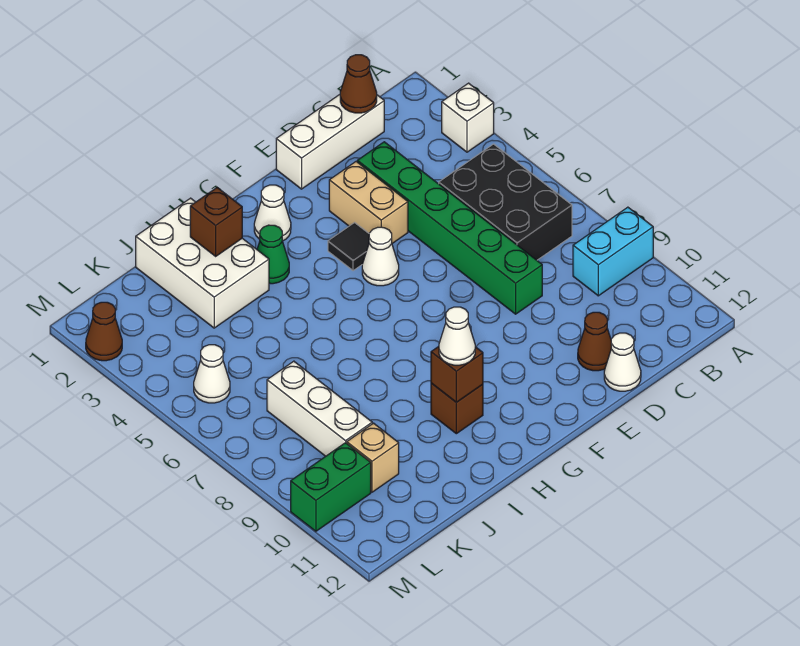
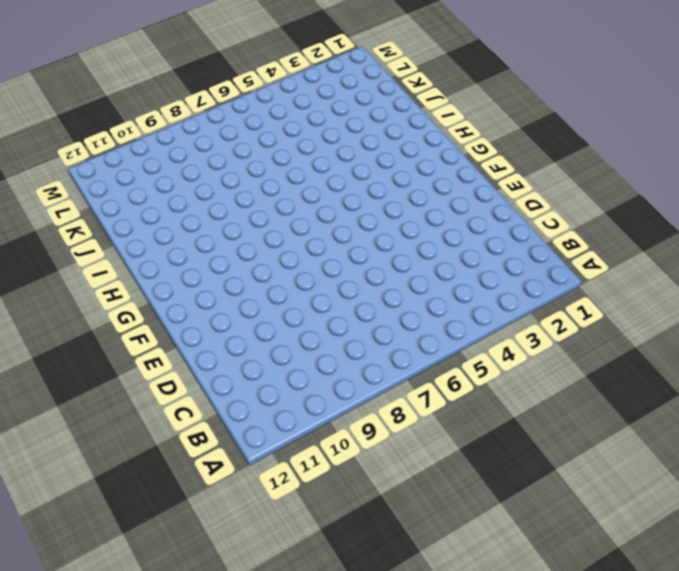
none -> white brick A3 level 1
none -> cyan brick A9:B9 level 1
none -> black brick B5:C7 level 1

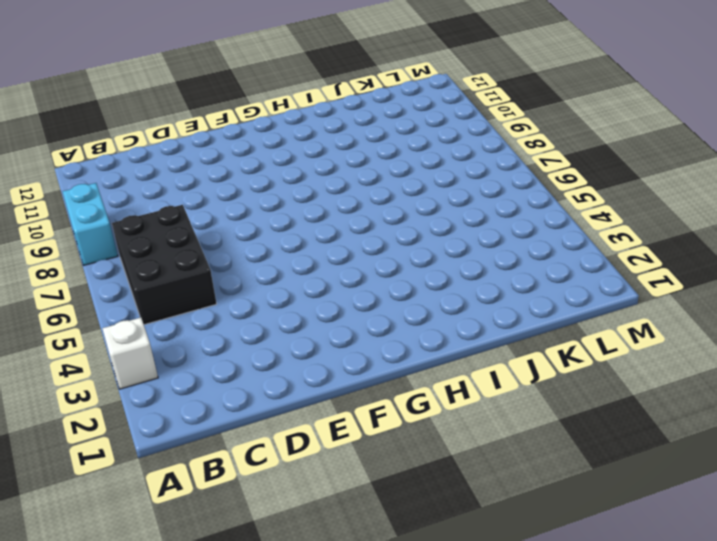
cyan brick A8:A9 level 1 -> cyan brick A9:B9 level 1
none -> white brick C1:E1 level 1
none -> green brick D3:D8 level 1
none -> brown cone D11 level 1

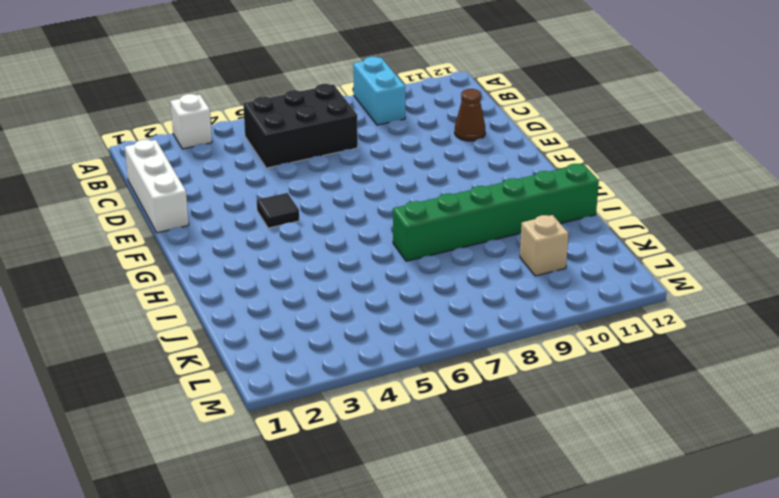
green brick I7:I12 level 1 -> green brick D3:D8 level 1
none -> white cone D12 level 1
none -> tan brick E3:E4 level 1
none -> white cone F5 level 1

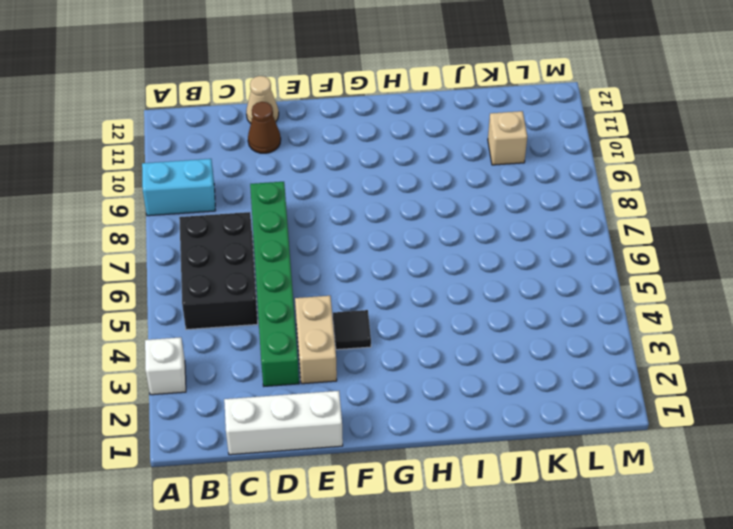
tan cone D12 level 1 -> white cone D12 level 1
none -> white cone F5 level 1
none -> white cone G2 level 1
none -> green cone H3 level 1

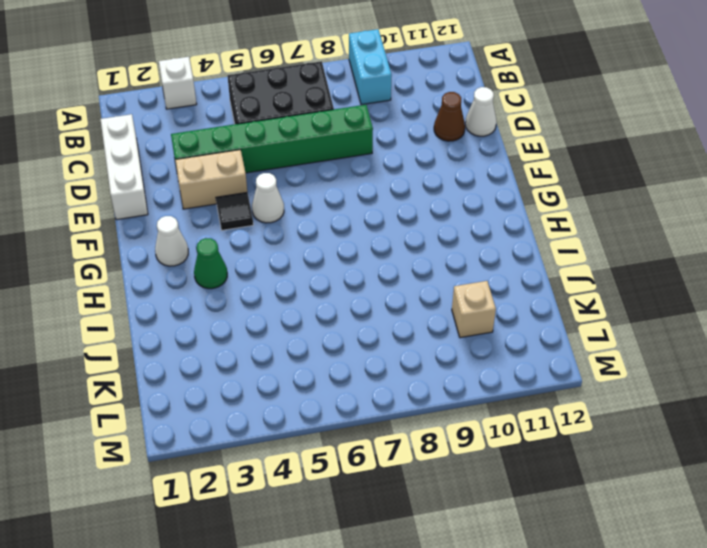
none -> brown brick H10 level 1
none -> white brick I1:J3 level 1
none -> white brick K7:K9 level 1

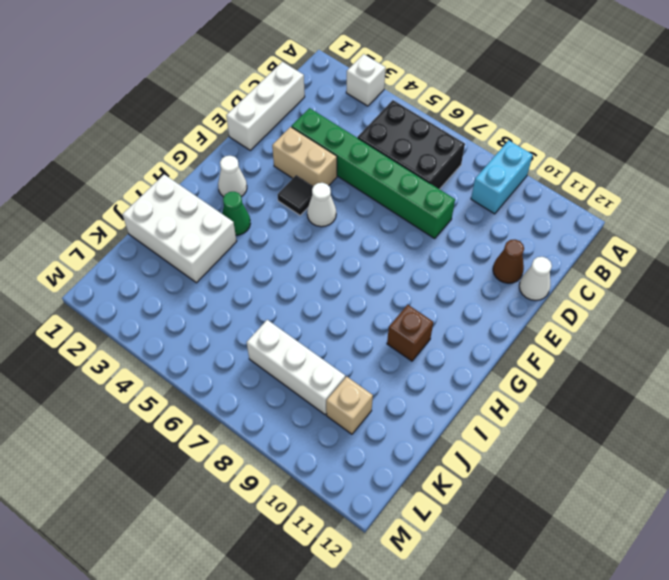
none -> white cone L5 level 1
none -> green brick L10:M10 level 1
none -> brown cone M2 level 1

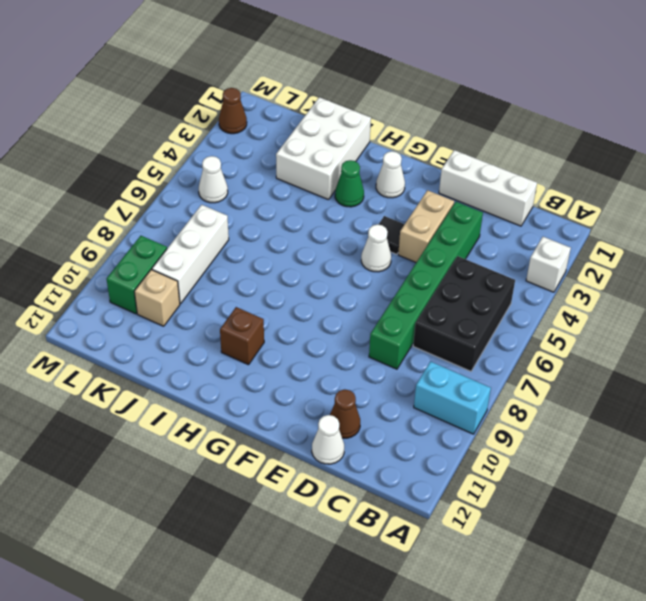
green brick L9:L10 level 1 -> green brick L10:M10 level 1
none -> brown cone C1 level 2
none -> brown brick H10 level 2
none -> brown brick I2 level 2

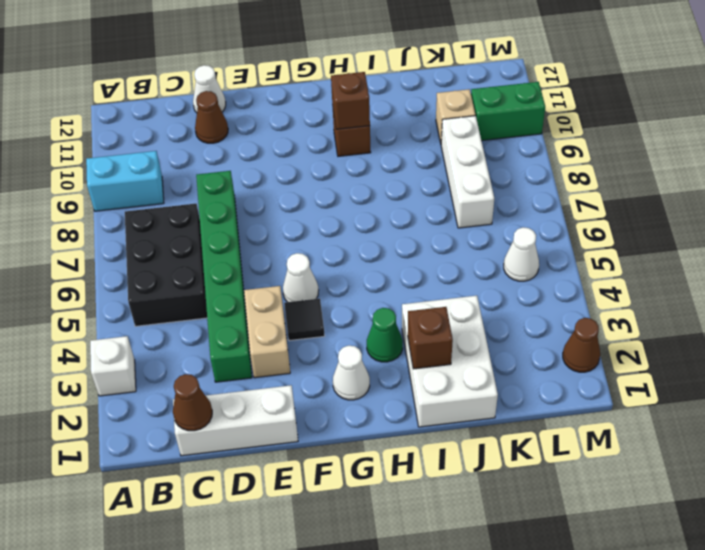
none -> white cone H10 level 3

